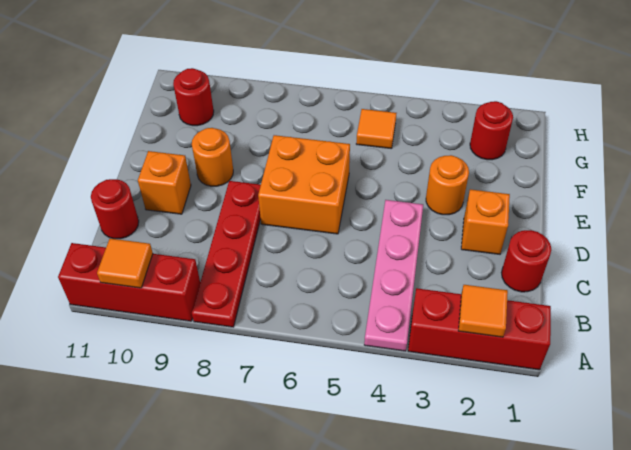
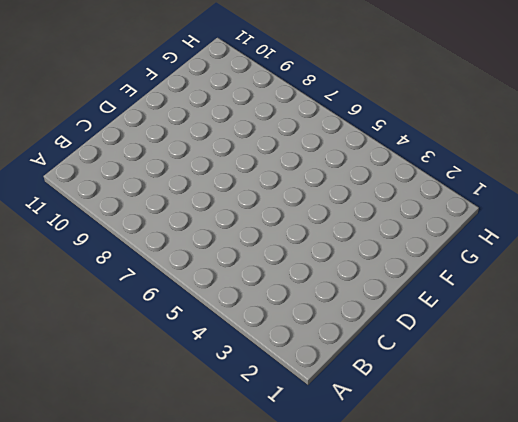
none -> red brick A1:A3 level 1
none -> pink plate A4:D4 level 1
none -> red plate A8:D8 level 1

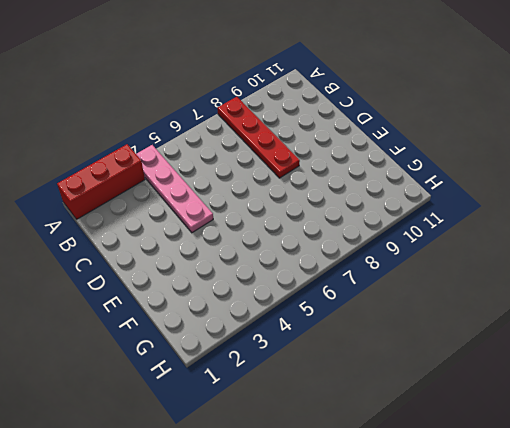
none -> red brick A9:A11 level 1
none -> red round brick C1 level 1
none -> red round brick C11 level 1

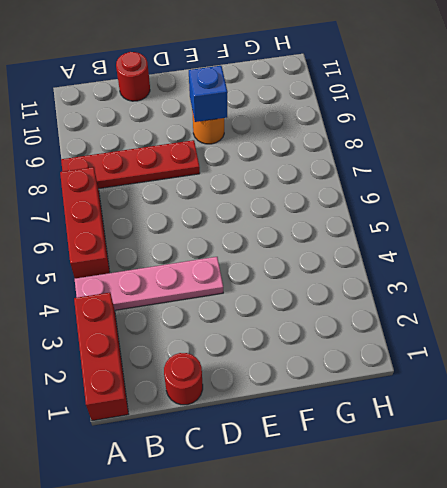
red brick A5:A7 level 1 -> red brick A9:A11 level 1
blue brick E9 level 2 -> none
none -> orange brick D2 level 1
none -> orange brick D6:E7 level 1
none -> orange brick D10 level 1

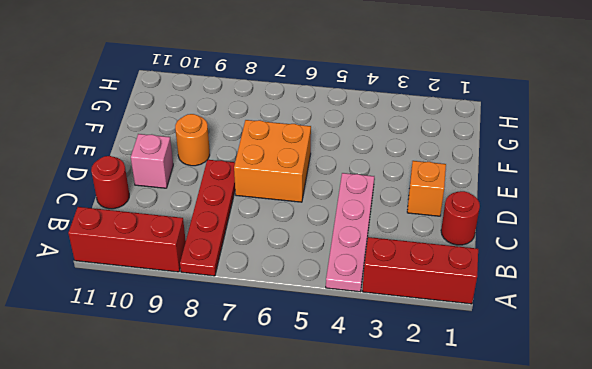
pink brick D10 level 1 -> orange brick D10 level 1
none -> orange round brick E3 level 1
none -> red round brick G2 level 1
none -> orange tile G5 level 1

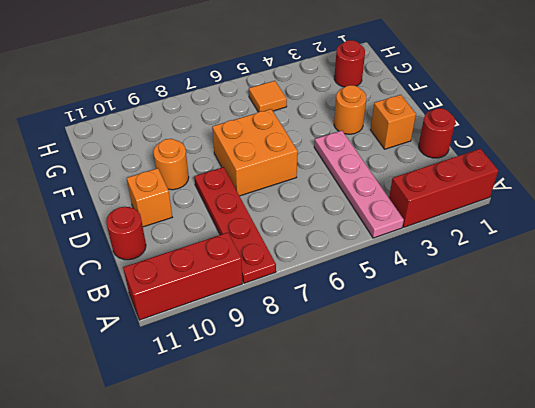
none -> red round brick G10 level 1
none -> orange tile A2 level 2
none -> orange tile A10 level 2

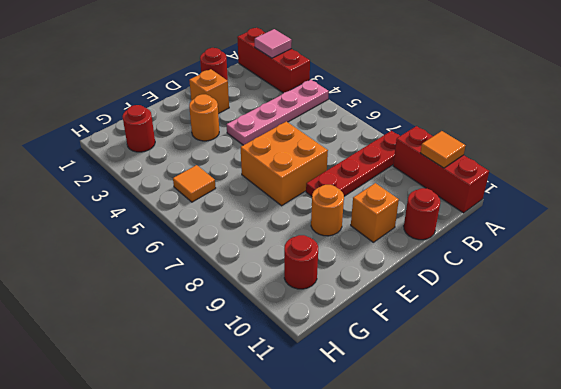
pink tile A2 level 2 -> orange tile A2 level 2

